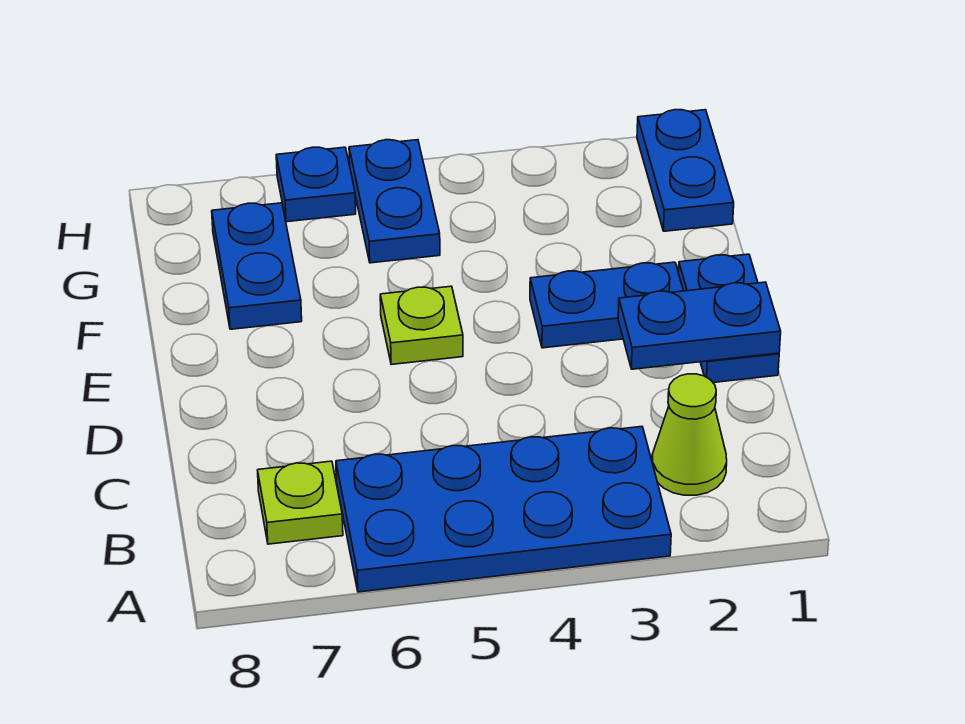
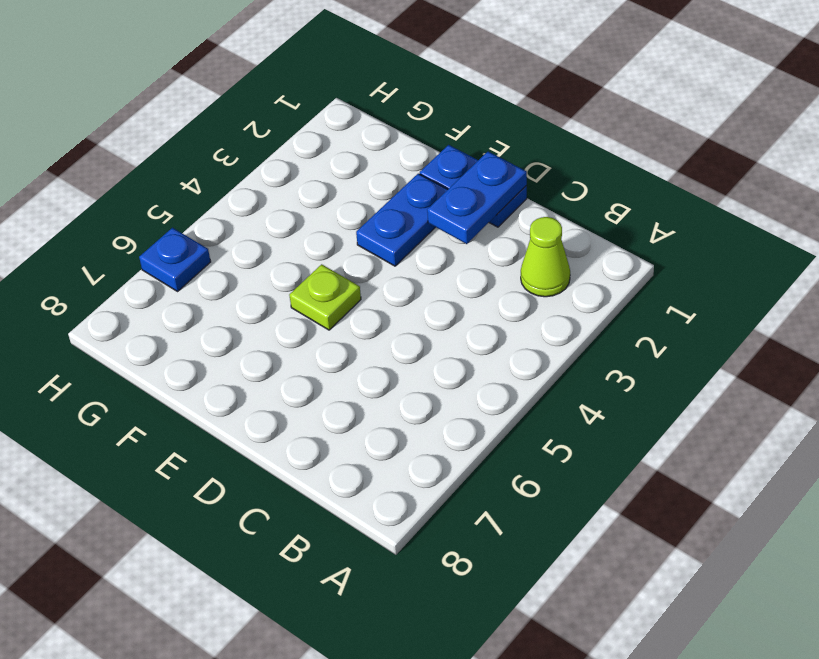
none -> blue plate A3:B6 level 1
none -> lime plate B7 level 1

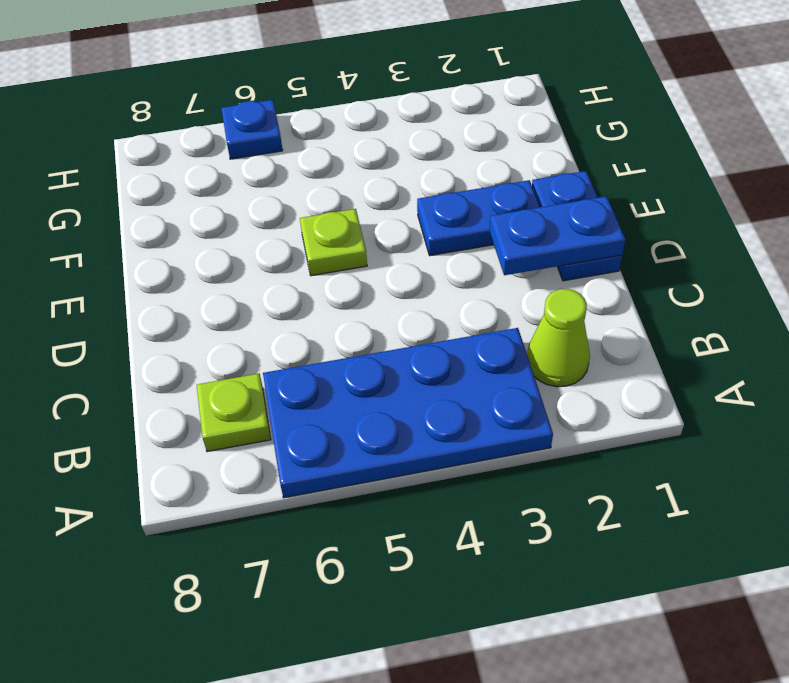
none -> blue plate F7:G7 level 1
none -> blue plate G1:H1 level 1

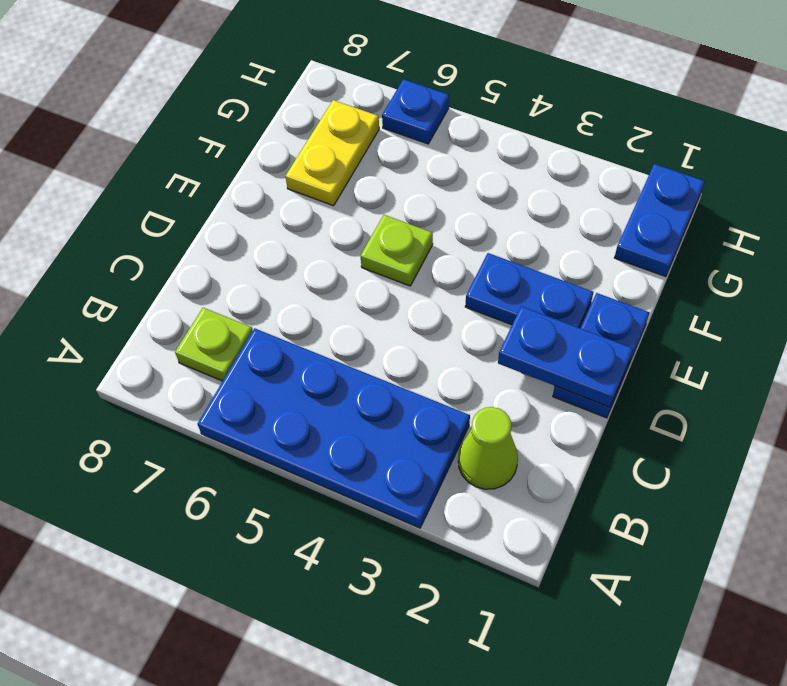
yellow plate F7:G7 level 1 -> blue plate F7:G7 level 1
none -> blue plate G5:H5 level 1

